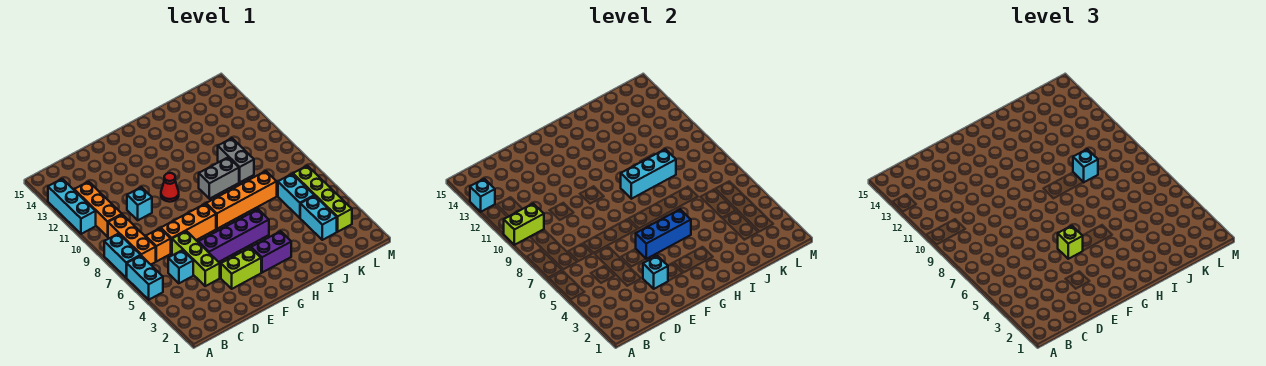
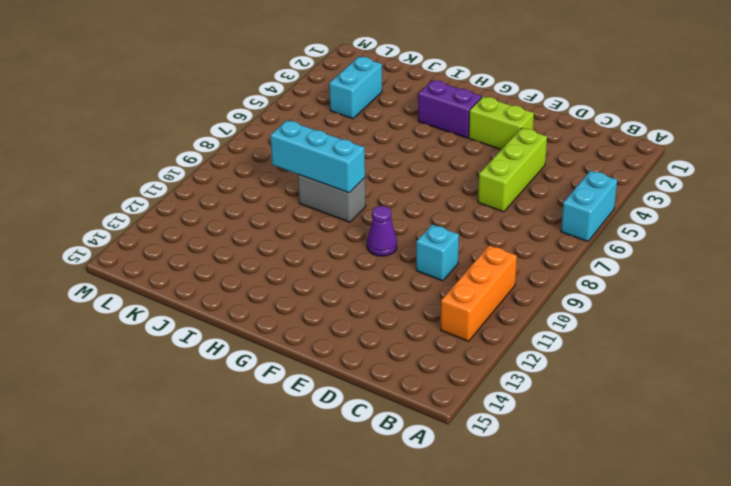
purple cone F10 level 1 -> red cone F10 level 1
none -> cyan brick A7:A8 level 1
none -> cyan brick A11:A13 level 1
none -> orange brick B7:B9 level 1

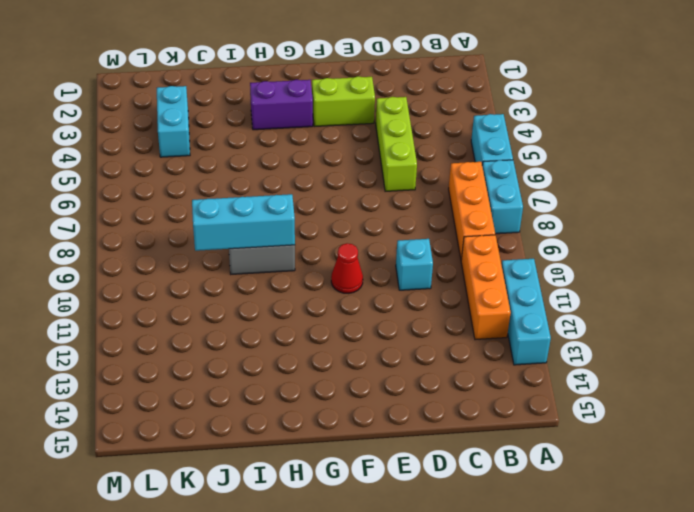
none -> cyan brick C5 level 1
none -> orange brick C7 level 1
none -> orange brick D7:F7 level 1

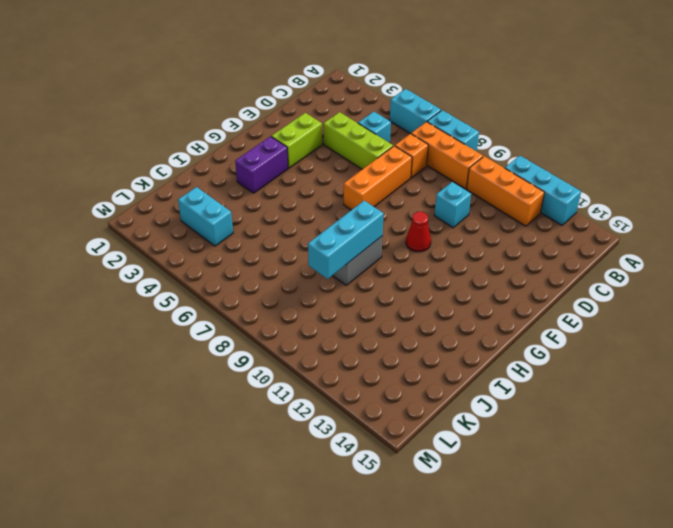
none -> purple brick E5:H5 level 1
none -> orange brick G7:J7 level 1
none -> grey brick J9:J10 level 1

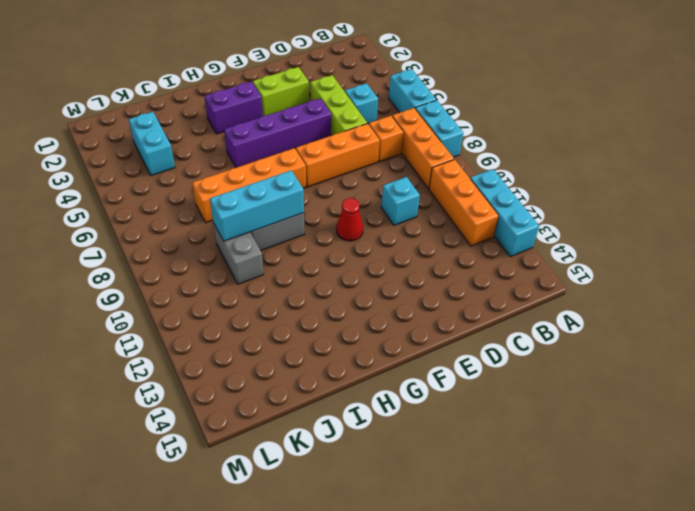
none -> cyan brick K5:K6 level 1
none -> lime brick L3:L6 level 1
none -> lime brick A10:B10 level 2

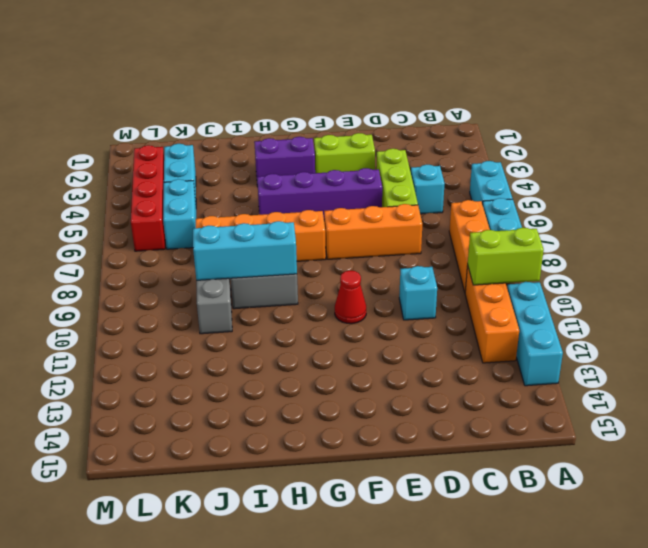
red brick L3:L6 level 1 -> lime brick L3:L6 level 1
none -> orange brick C7 level 1
none -> cyan brick A13 level 2
none -> cyan brick E3 level 2

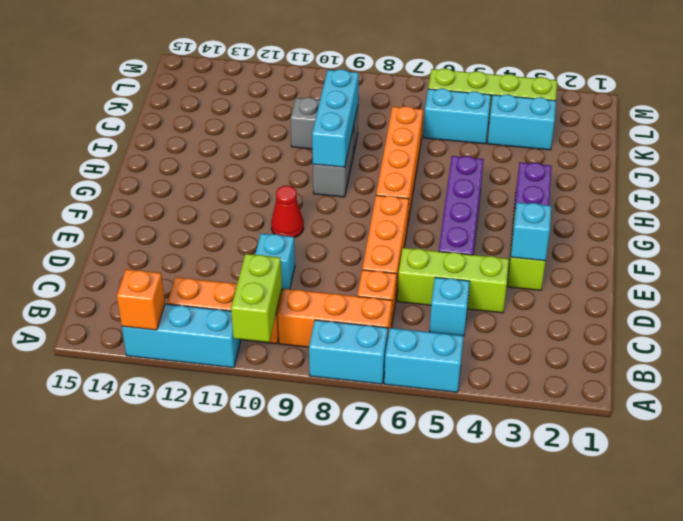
orange brick A13 level 2 -> cyan brick A13 level 2
none -> blue brick F5:H5 level 2
none -> lime brick F5 level 3
none -> cyan brick J9 level 3

